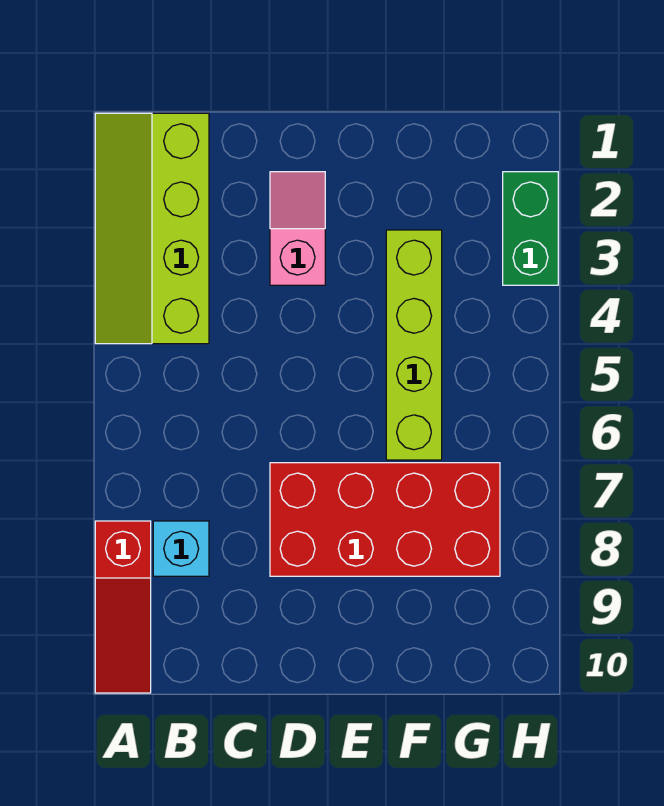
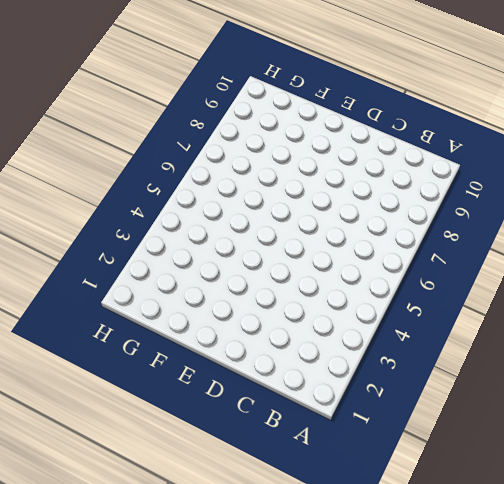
none -> lime slope A1:B4 level 1 top B
none -> red slope A8:A10 level 1 top 8

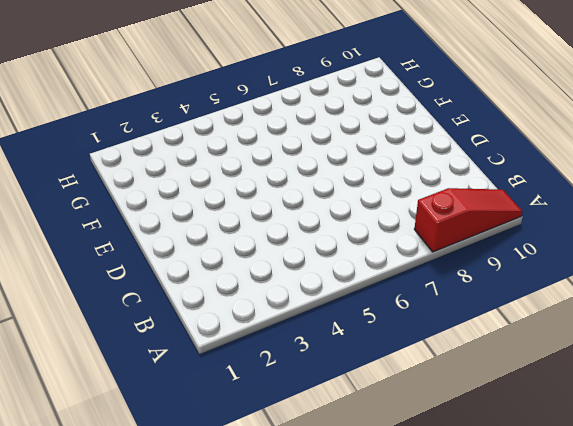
none -> lime slope A1:B4 level 1 top B
none -> cyan brick B8 level 1

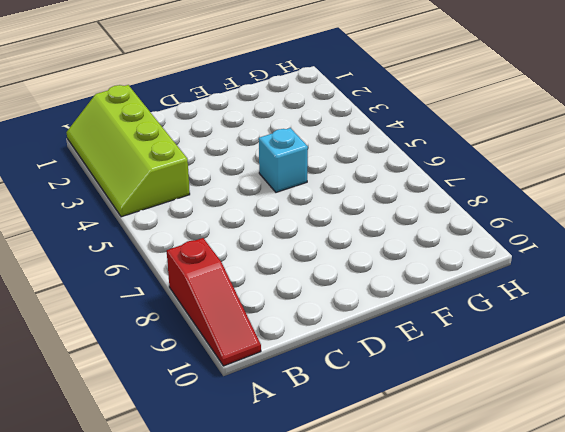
cyan brick E5 level 1 -> cyan brick B8 level 1
none -> pink slope D2:D3 level 1 top 3
none -> red brick D7:G8 level 1

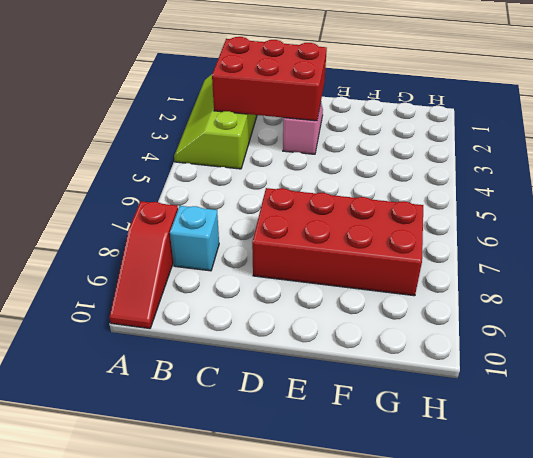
red brick B2:D3 level 2 -> none
none -> lime brick F3:F6 level 1
none -> green brick H2:H3 level 1

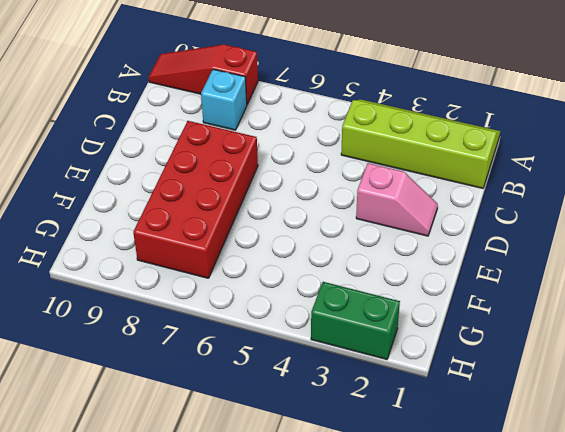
none -> lime brick F3:F6 level 1

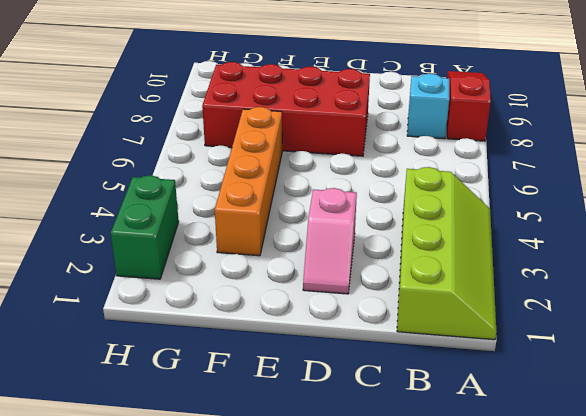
orange brick F3:F6 level 1 -> lime brick F3:F6 level 1

